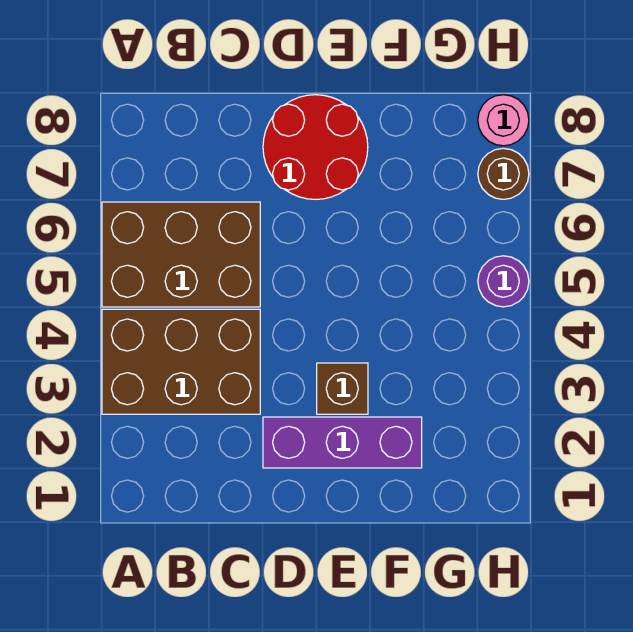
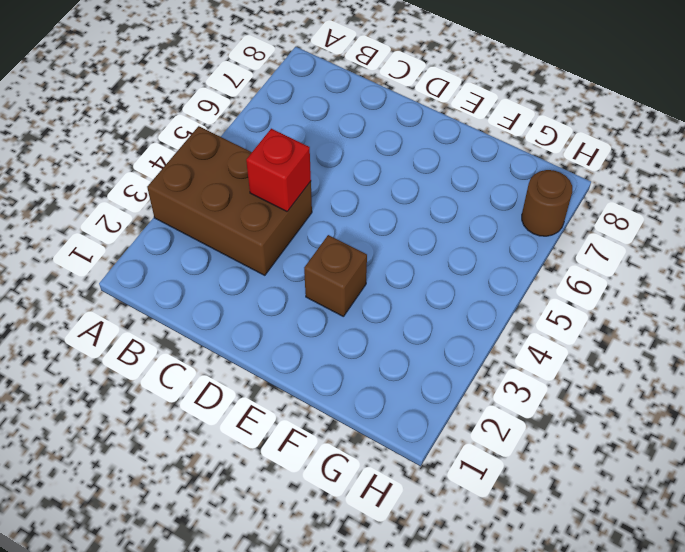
red brick C4 level 2 -> none
none -> brown brick A5:C6 level 1
none -> purple brick D2:F2 level 1

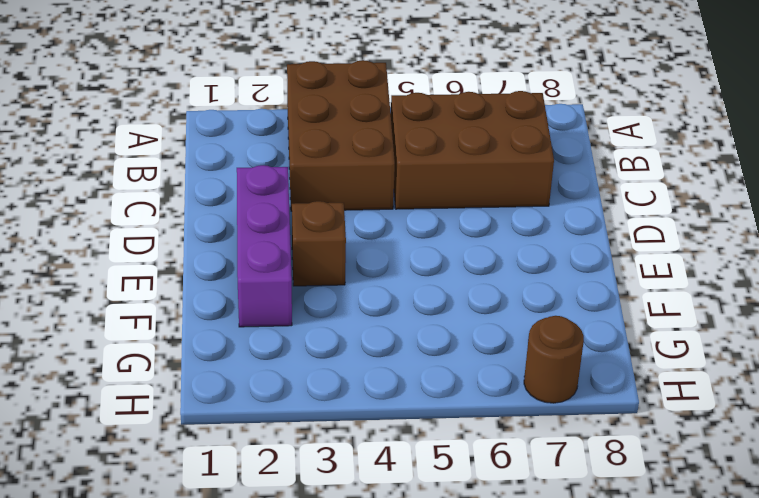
brown brick B5:C7 level 1 -> brown brick A5:C6 level 1
none -> red round brick D7:E8 level 1
none -> purple round brick H5 level 1

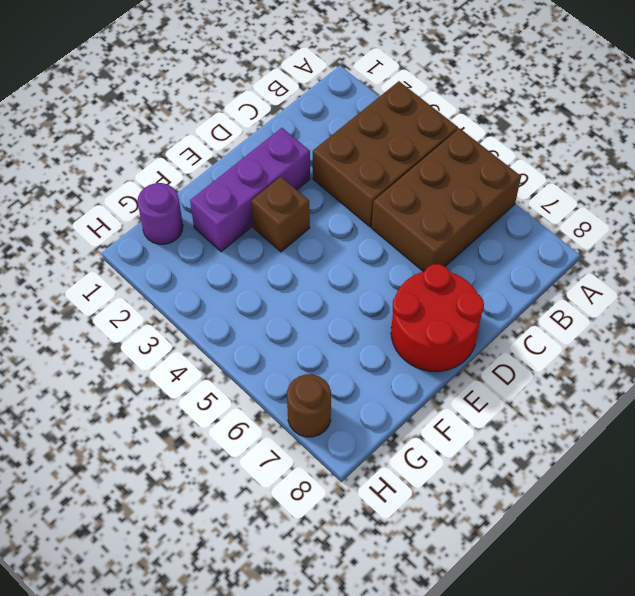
purple round brick G1 level 1 -> purple round brick H5 level 1
none -> pink round brick H8 level 1

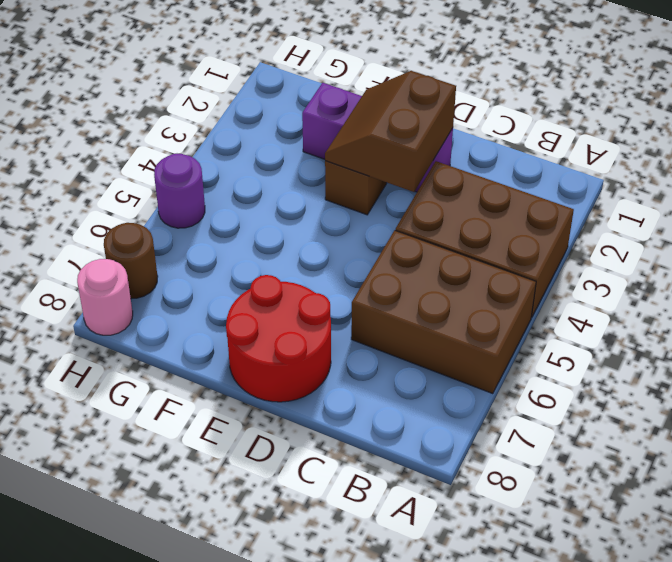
brown slope D2:E3 level 2 top D -> none

